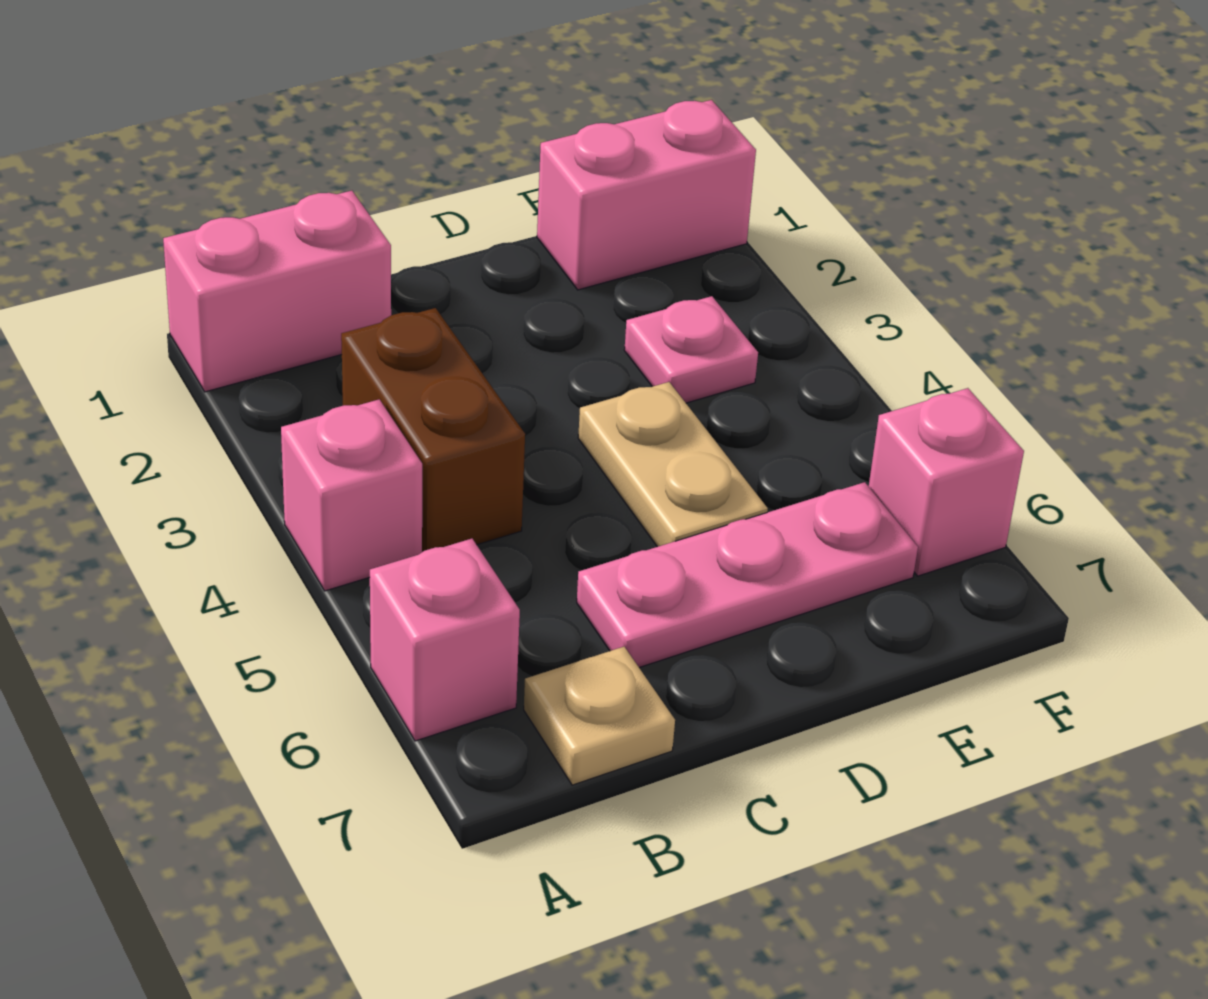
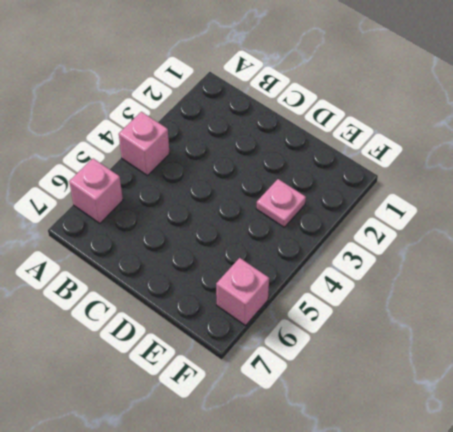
none -> pink brick A1:B1 level 1
none -> brown brick B3:B4 level 1

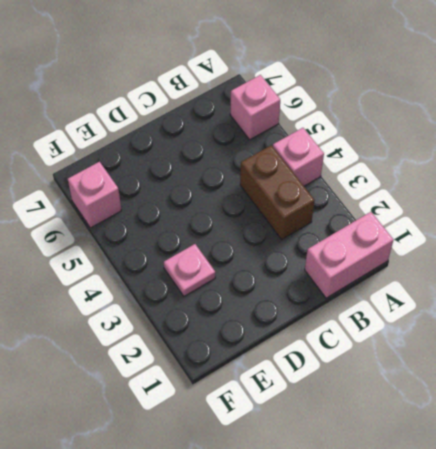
none -> tan plate B7 level 1
none -> pink plate C6:E6 level 1

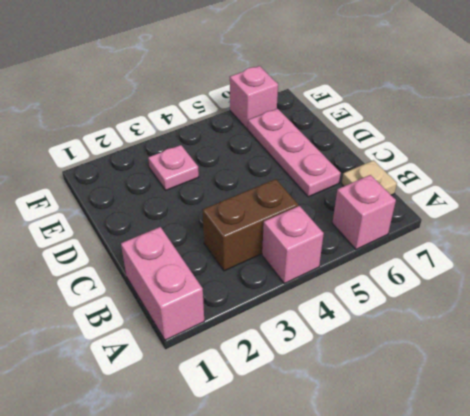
none -> tan plate D4:D5 level 1
none -> pink brick E1:F1 level 1

